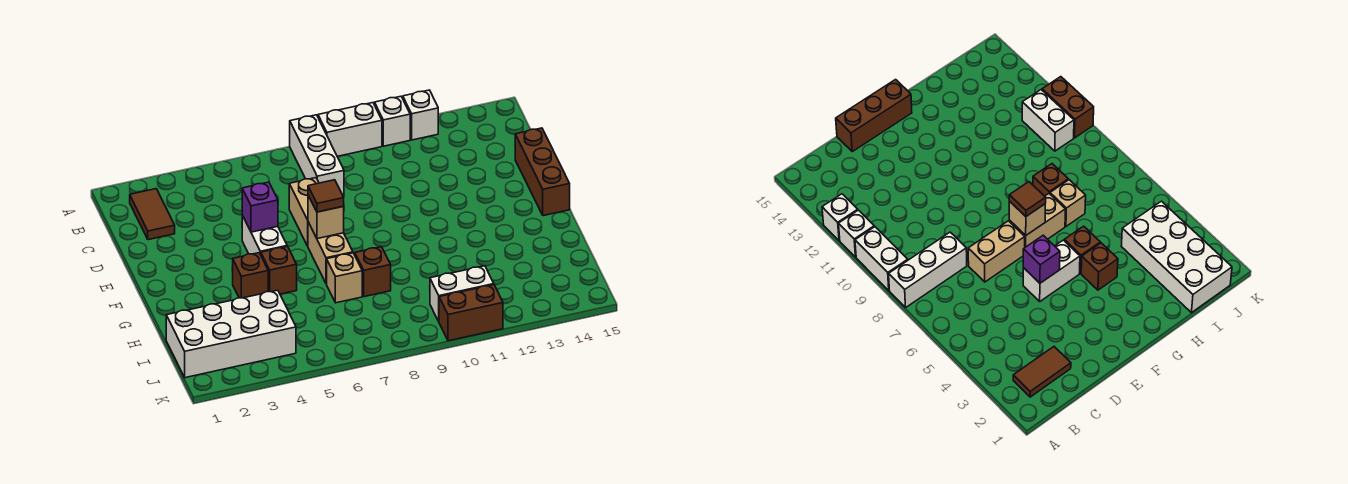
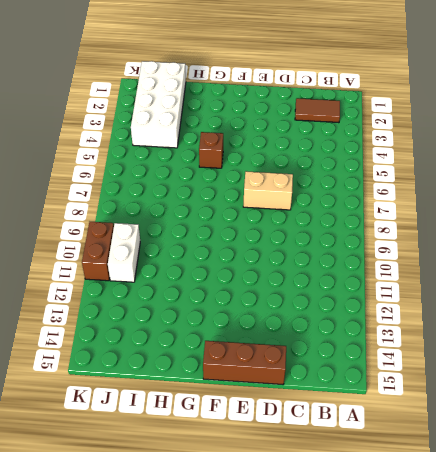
none -> white brick A8:C8 level 1
none -> white brick A9:A10 level 1
none -> white brick A11 level 1

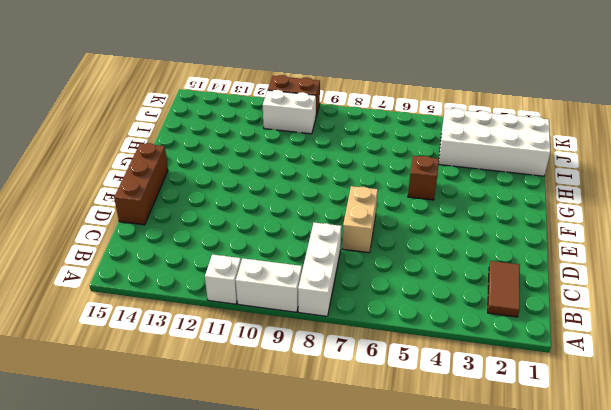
none -> white brick A12 level 1
none -> white brick E5:F5 level 1
none -> tan brick F7:G7 level 1

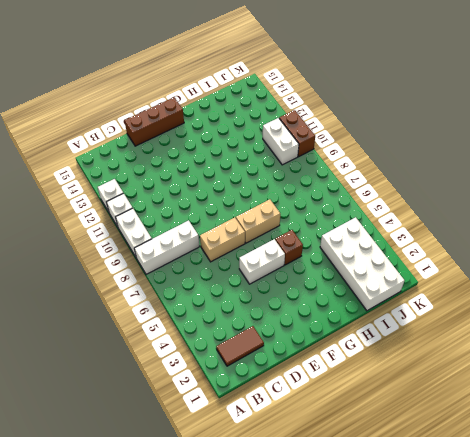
none -> brown brick G4 level 1
none -> tan brick H7 level 1
none -> brown brick H8 level 1

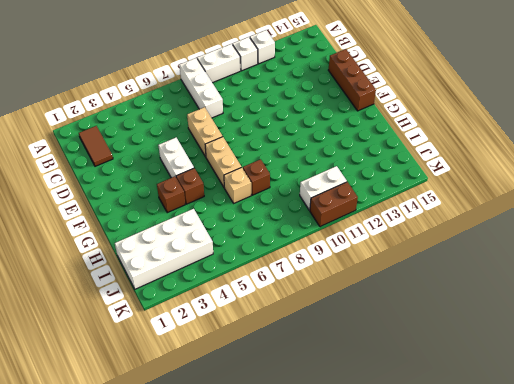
none -> purple brick E5 level 2
none -> tan brick F7 level 2
none -> brown tile F7 level 3

